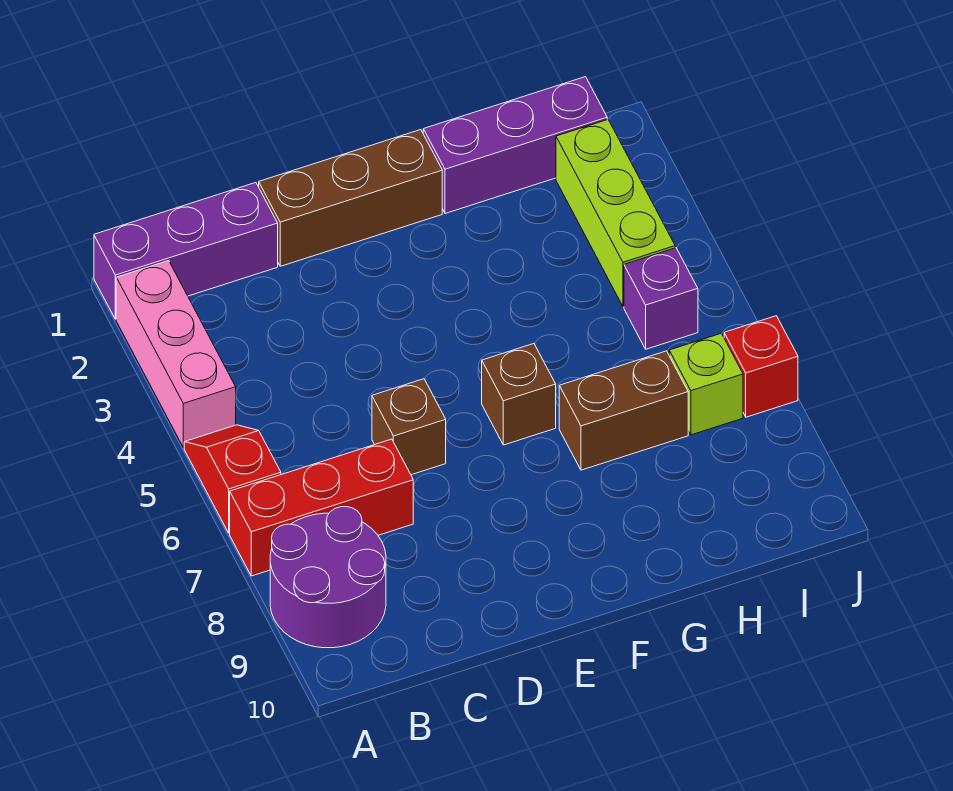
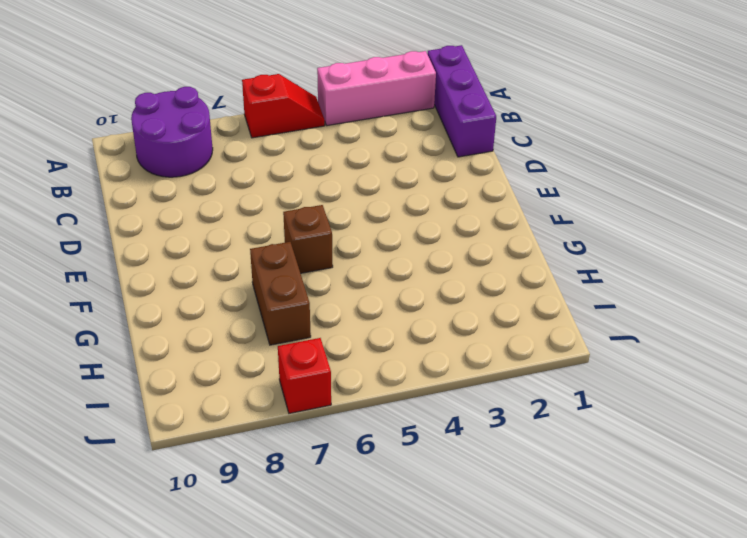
none -> red brick A7:C7 level 1
none -> brown brick D1:F1 level 1
none -> brown brick D6 level 1

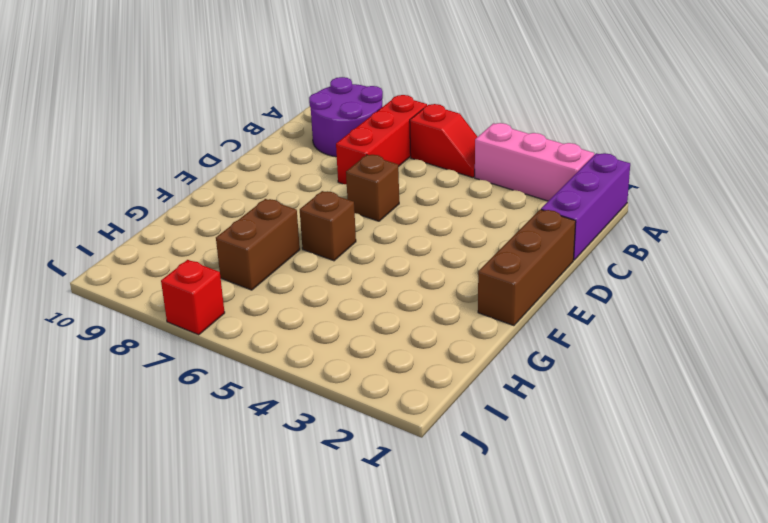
none -> purple brick G1:I1 level 1
none -> lime brick I2:I4 level 1
none -> purple brick I5 level 1

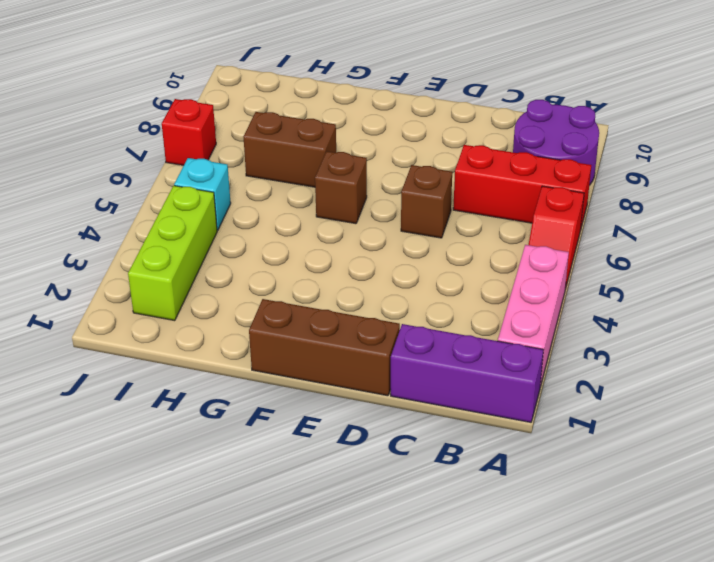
cyan brick I5 level 1 -> purple brick I5 level 1
none -> purple brick G1:I1 level 1
none -> lime brick I7 level 1

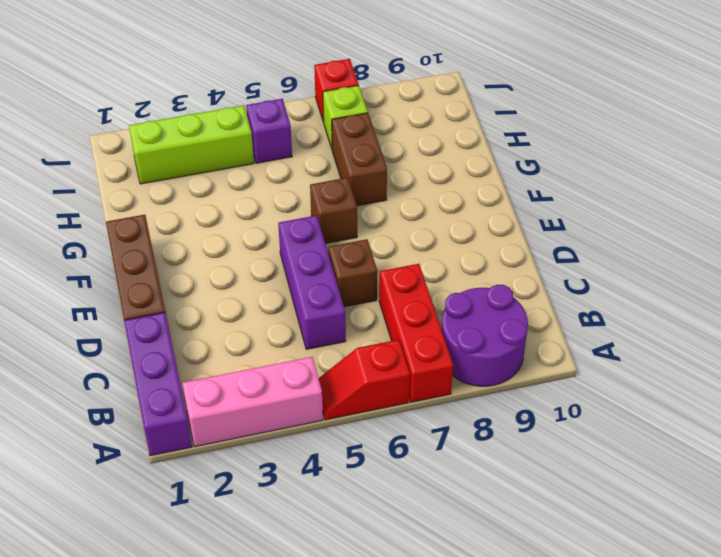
purple brick C5:E5 level 1 -> purple brick G1:I1 level 1

